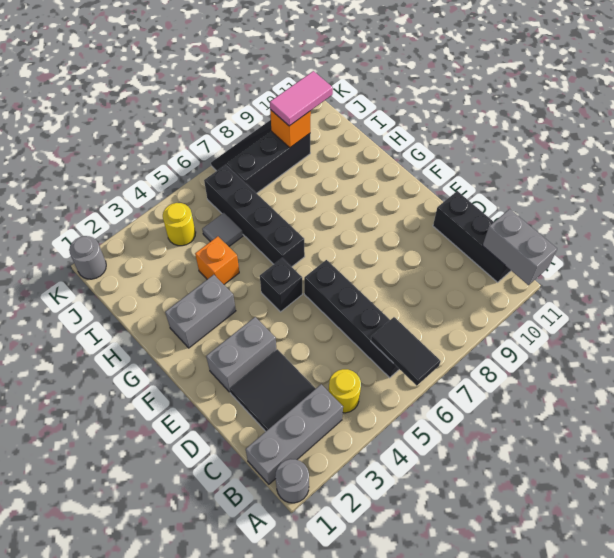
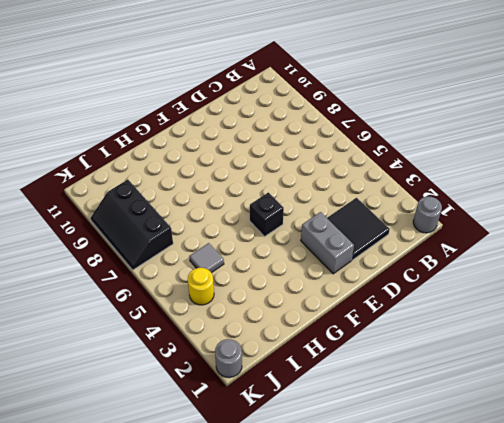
none -> grey brick B1:B3 level 1
none -> yellow round brick B4 level 1
none -> black brick B6:E6 level 1

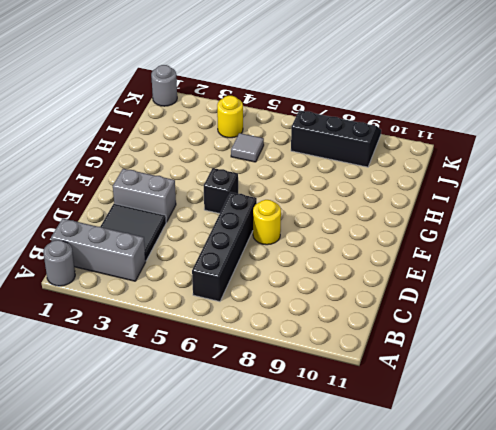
yellow round brick E7 level 1 -> yellow round brick B4 level 1
none -> black brick B11:D11 level 1
none -> grey brick G2:G3 level 1
none -> black brick G6:J6 level 1

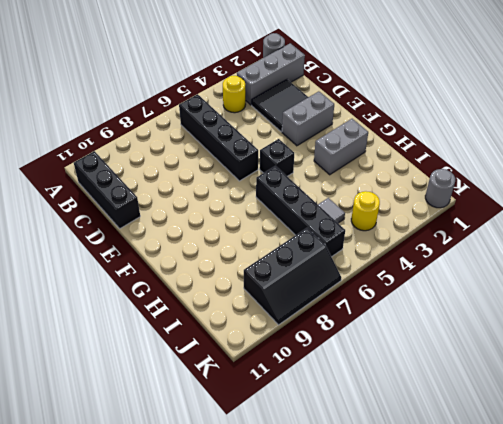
none -> orange brick H4 level 1
none -> black tile A6:B6 level 2
none -> grey brick A11:B11 level 2

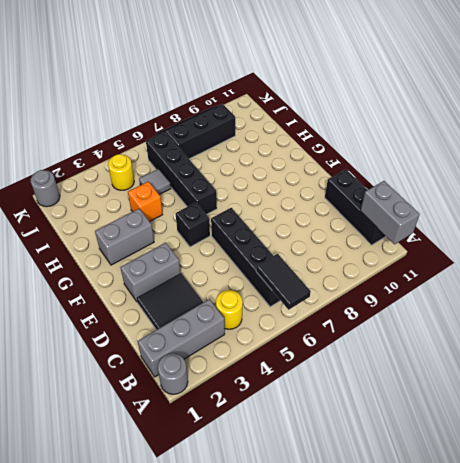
none -> orange brick J9 level 2
none -> pink tile J9:J10 level 3

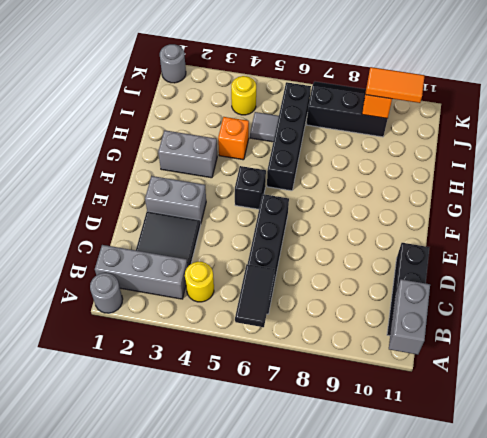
orange tile J9:J10 level 3 -> pink tile J9:J10 level 3

